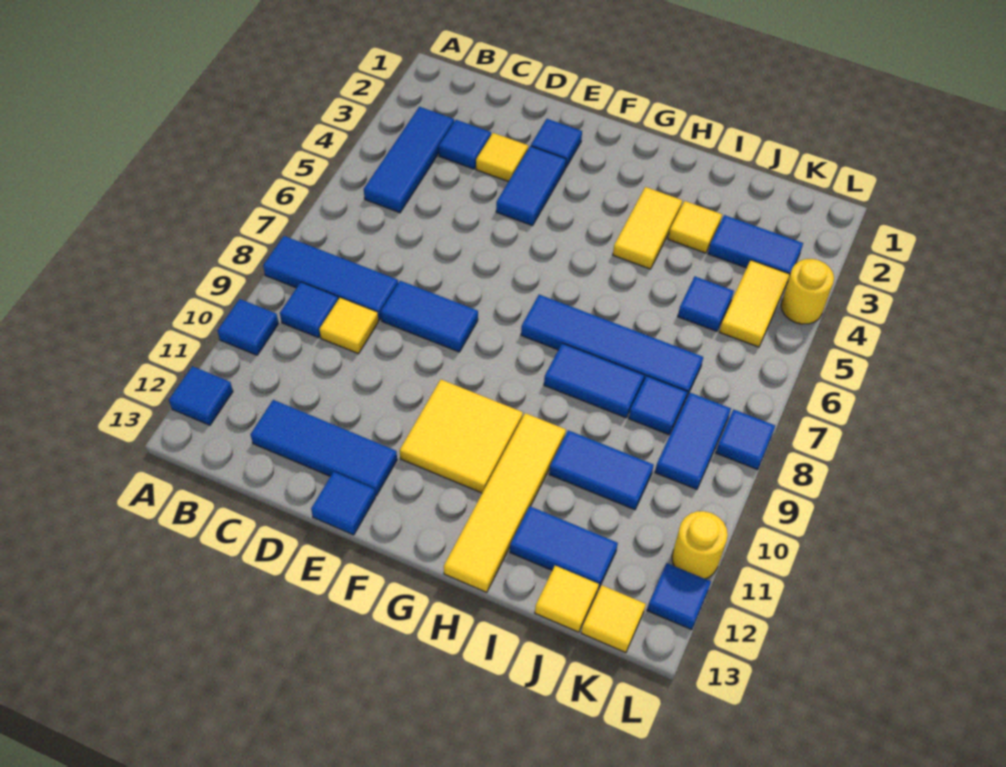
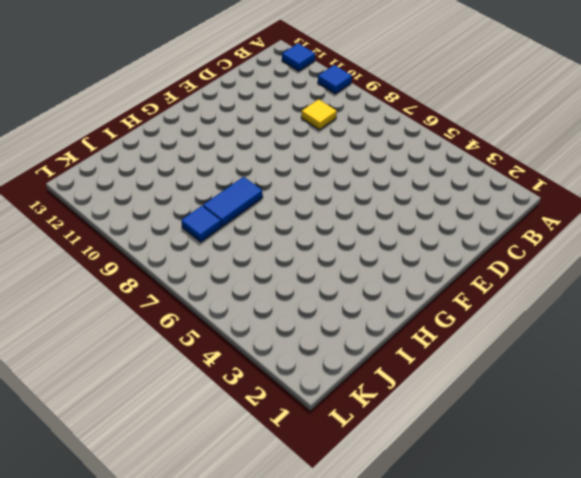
none -> blue tile A8:C8 level 1
none -> blue tile B3:B5 level 1
none -> blue tile B9 level 1
none -> blue tile C3 level 1

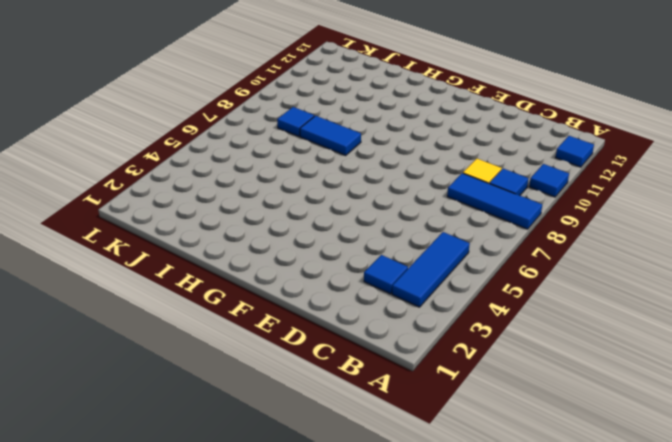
none -> blue tile C12:E12 level 1
none -> yellow tile D3 level 1
none -> blue tile D8:E8 level 1
none -> blue tile E2 level 1

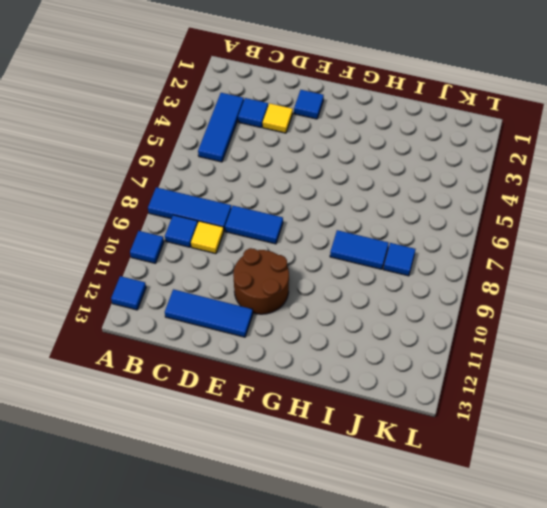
brown round brick E10:F11 level 1 -> yellow tile F10:G11 level 1
none -> blue tile E3:E4 level 1
none -> blue tile E13 level 1
none -> blue tile G7:J7 level 1
none -> yellow tile H3:H4 level 1

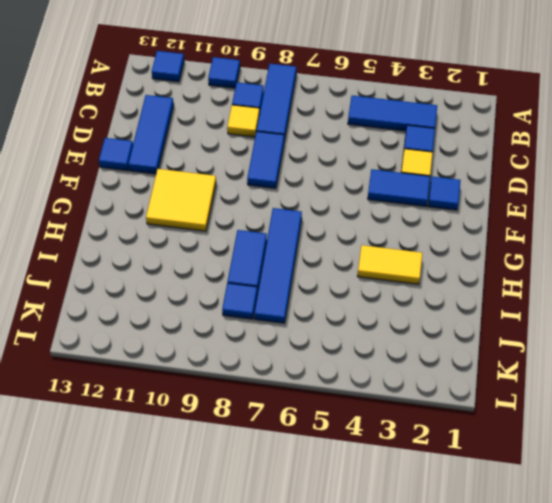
none -> yellow tile H10:H13 level 1
none -> yellow tile I3 level 1
none -> blue tile I10:J10 level 1
none -> blue tile I12:J12 level 1

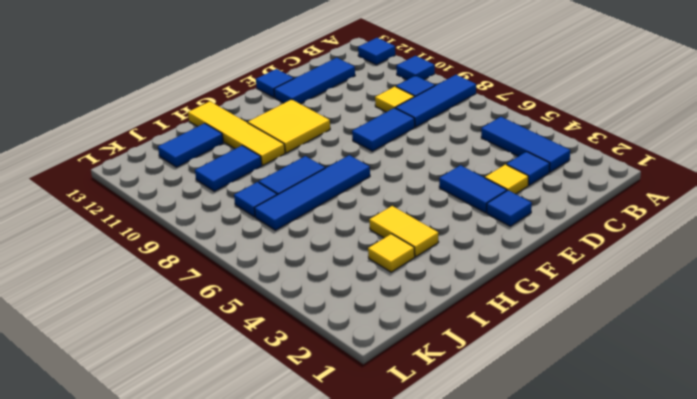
none -> blue tile J3:K3 level 1
none -> blue tile J5 level 1
none -> yellow tile J13 level 1
none -> yellow tile K4:K5 level 1

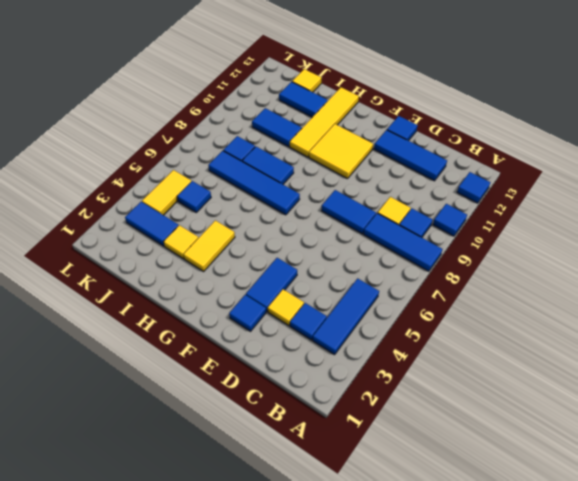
none -> blue tile K8:K9 level 1
none -> yellow tile K13 level 1
none -> yellow round brick L4 level 1
none -> blue tile L8 level 1

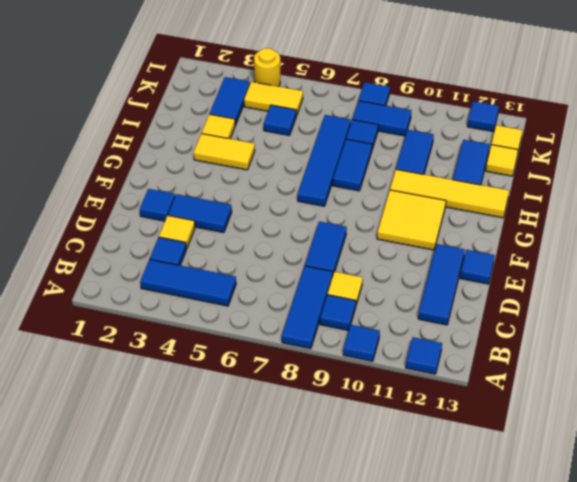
none -> yellow round brick L11 level 1

